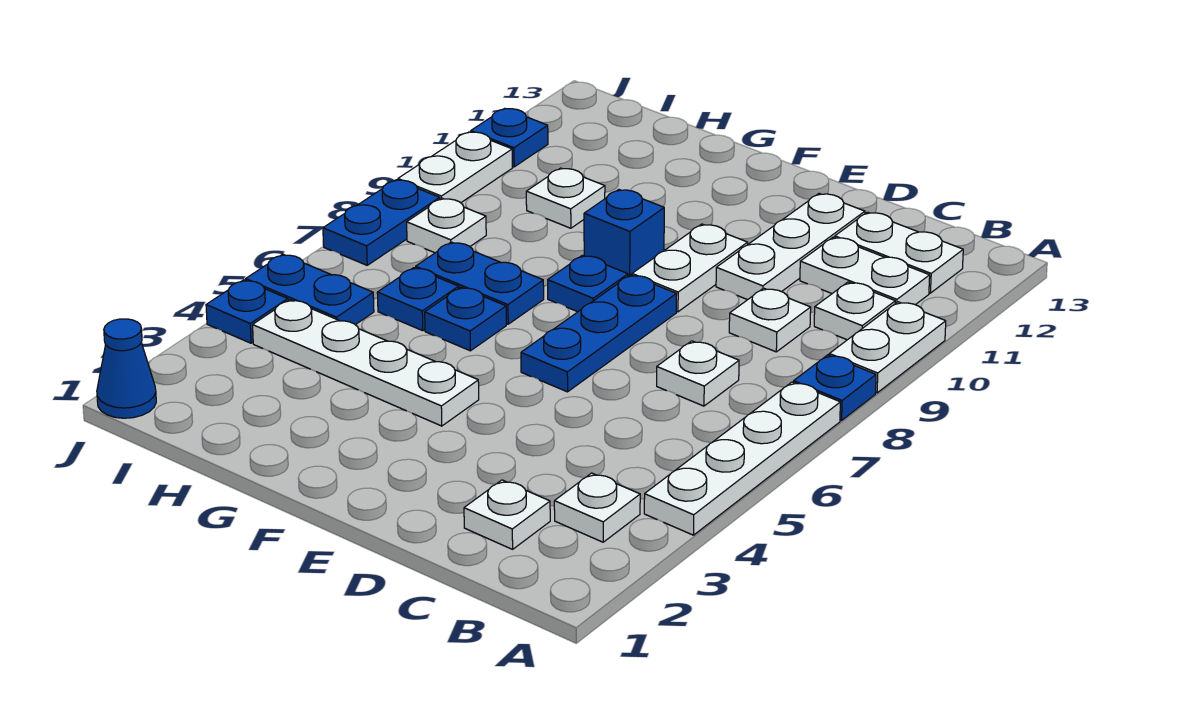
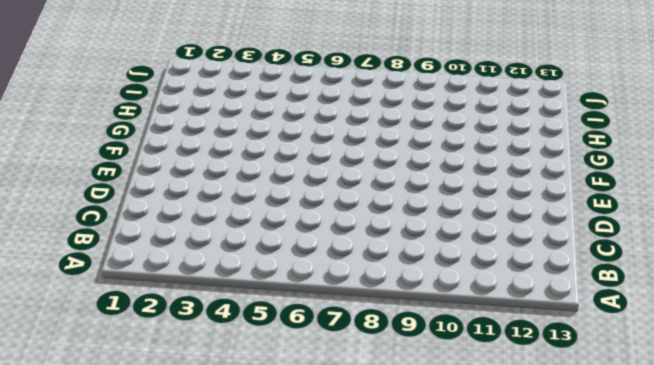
none -> white plate A4:A7 level 1
none -> blue plate A8 level 1
none -> white plate A9:A10 level 1

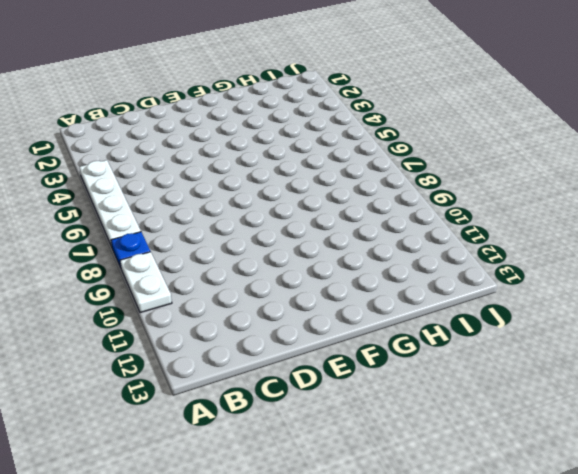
none -> white plate B3 level 1
none -> white plate B10 level 1
none -> white plate B11:C11 level 1

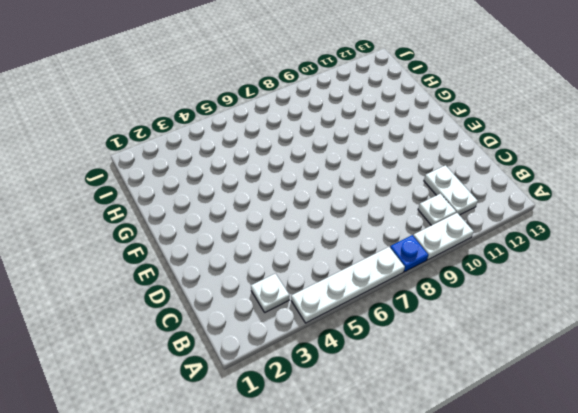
none -> white plate B12:C12 level 1
none -> white plate C2 level 1
none -> white plate C7 level 1

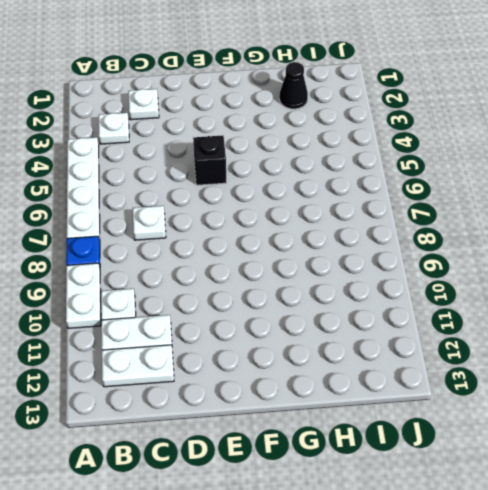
black brick E5 level 1 -> none
black cone H2 level 1 -> none
none -> white plate C9 level 1
none -> white plate D10:D12 level 1
none -> blue plate E6:E8 level 1

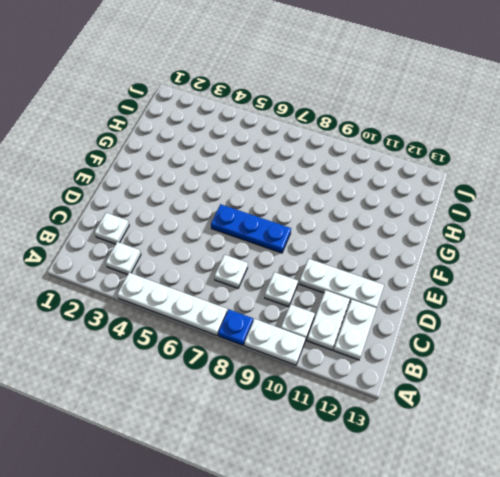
none -> white plate E9:E10 level 1
none -> white plate F4:I4 level 1
none -> blue plate F8 level 1

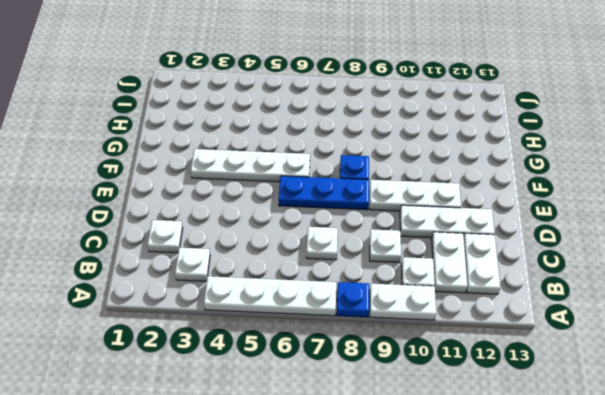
white plate E9:E11 level 1 -> white plate E9:E10 level 1
white plate F3:F6 level 1 -> white plate F4:I4 level 1
none -> blue brick F9 level 1
none -> blue plate G6 level 1
none -> blue plate G7:H7 level 1

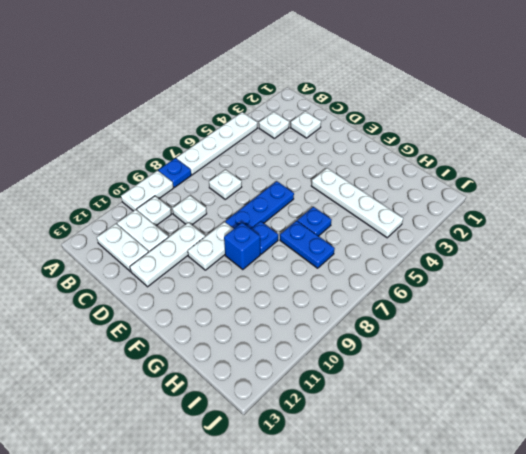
none -> blue plate H6 level 1
none -> white plate H10 level 1
none -> blue plate I5:J5 level 1

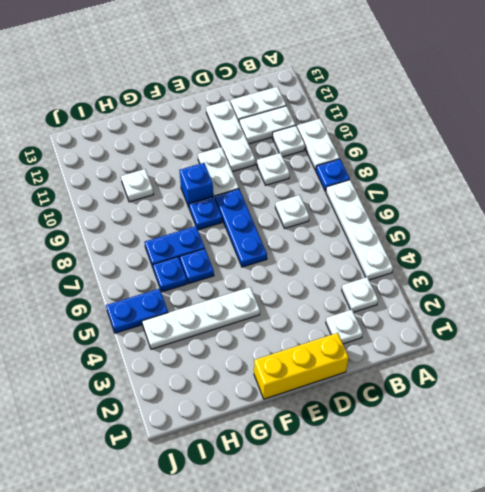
yellow brick D1:F1 level 1 -> none
none -> white plate I8 level 1
none -> blue cone J1 level 1
none -> blue plate J4 level 1

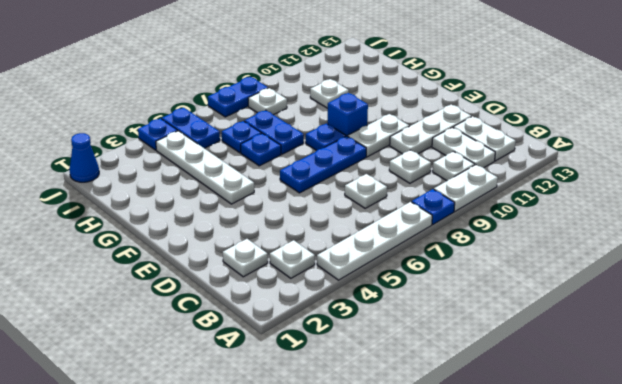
none -> white plate J9:J10 level 1
none -> blue plate J11 level 1

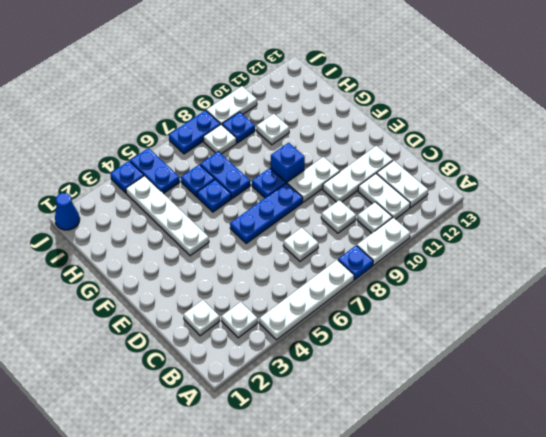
blue plate I9 level 1 -> blue plate J11 level 1

